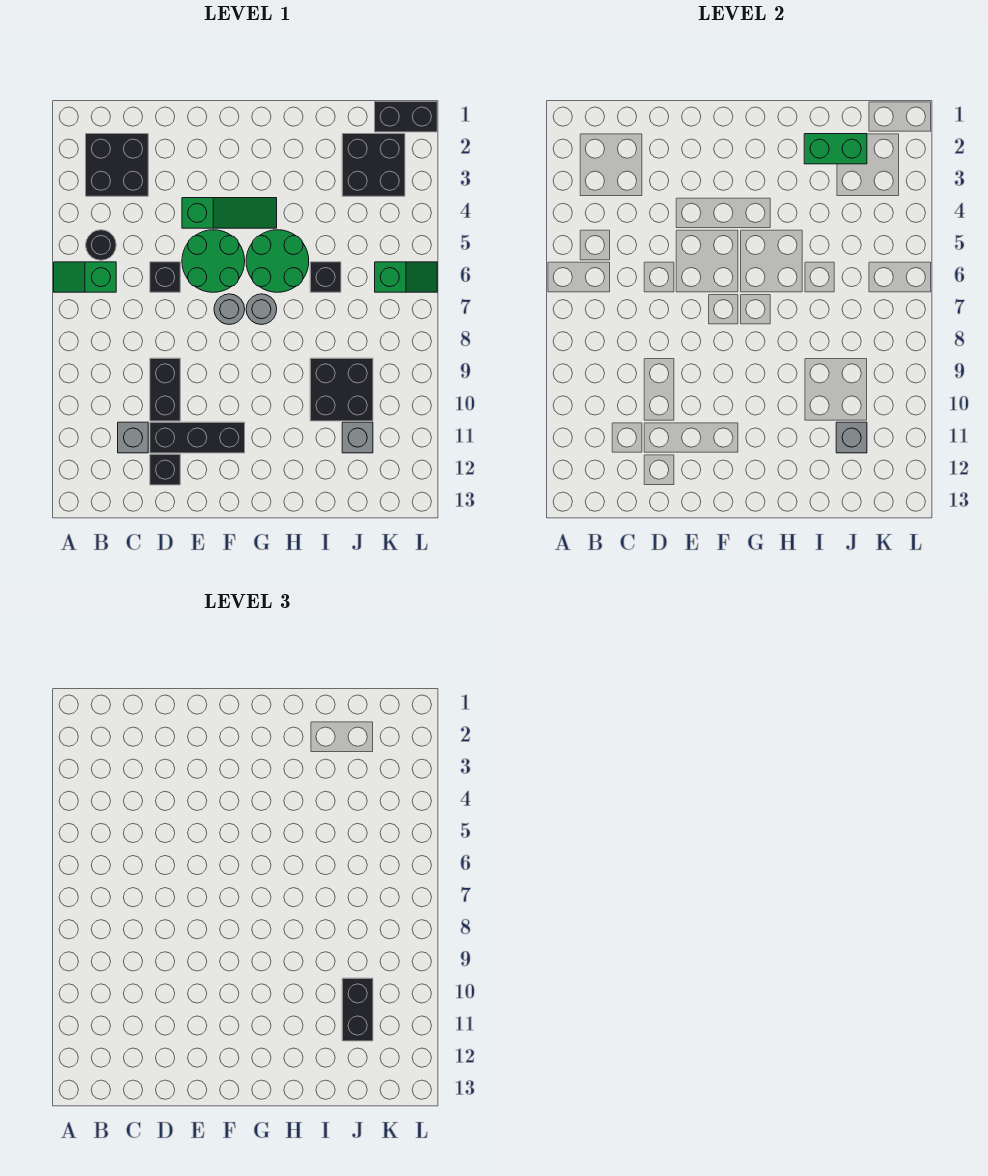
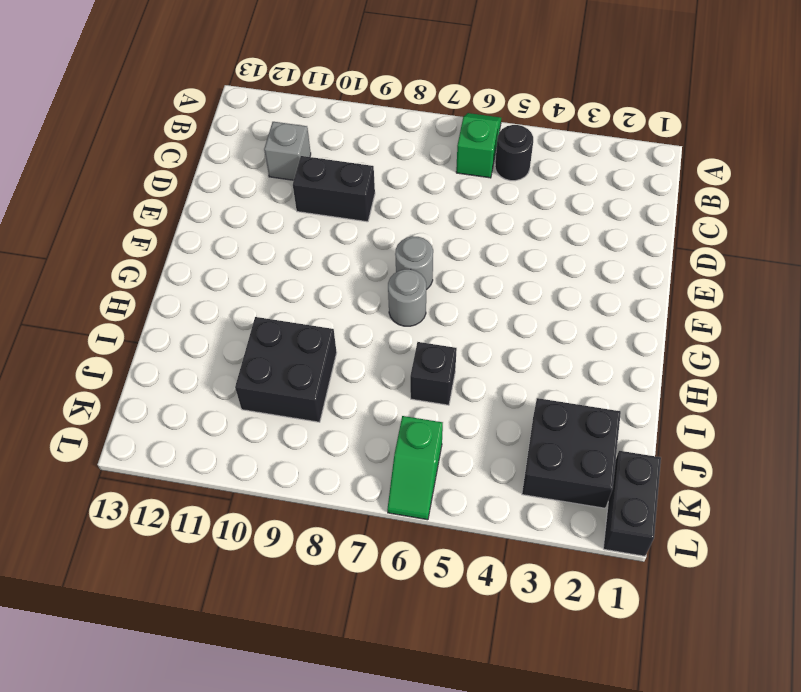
none -> black brick B2:C3 level 1
none -> black brick D6 level 1
none -> black brick D11:F11 level 1

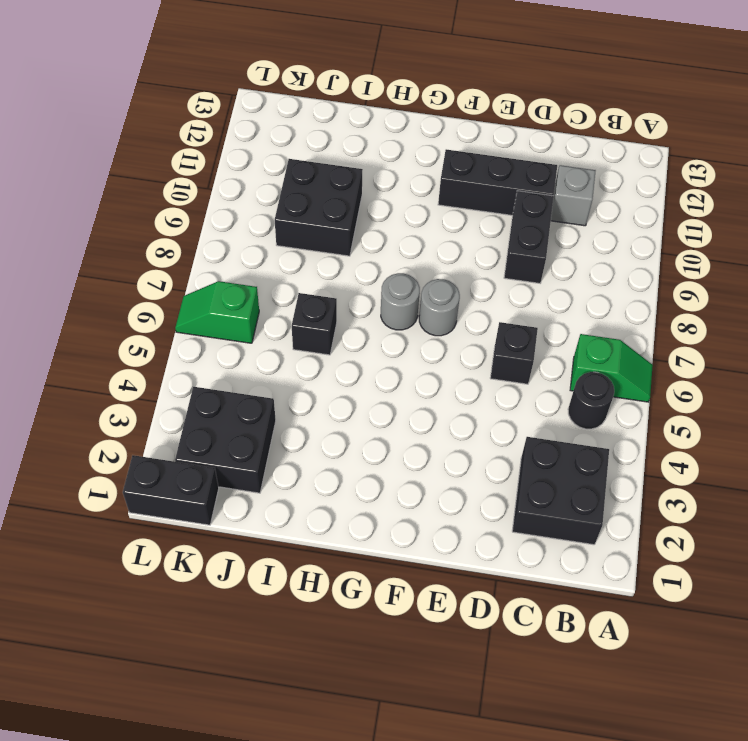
none -> black brick D12 level 1
none -> green slope E4:G4 level 1 top E
none -> green round brick E5:F6 level 1

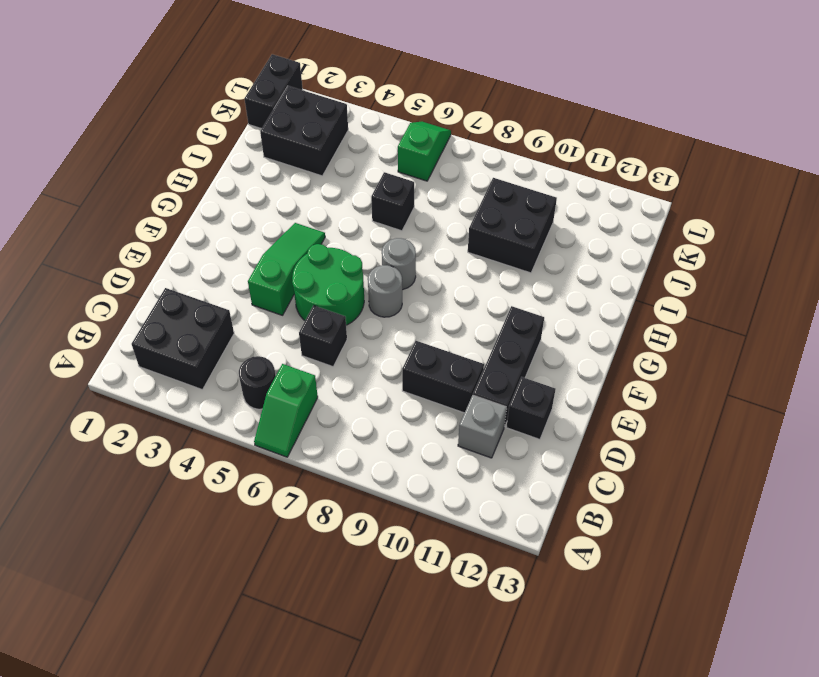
none -> green round brick G5:H6 level 1
none -> grey brick J11 level 1
none -> green brick I2:J2 level 2

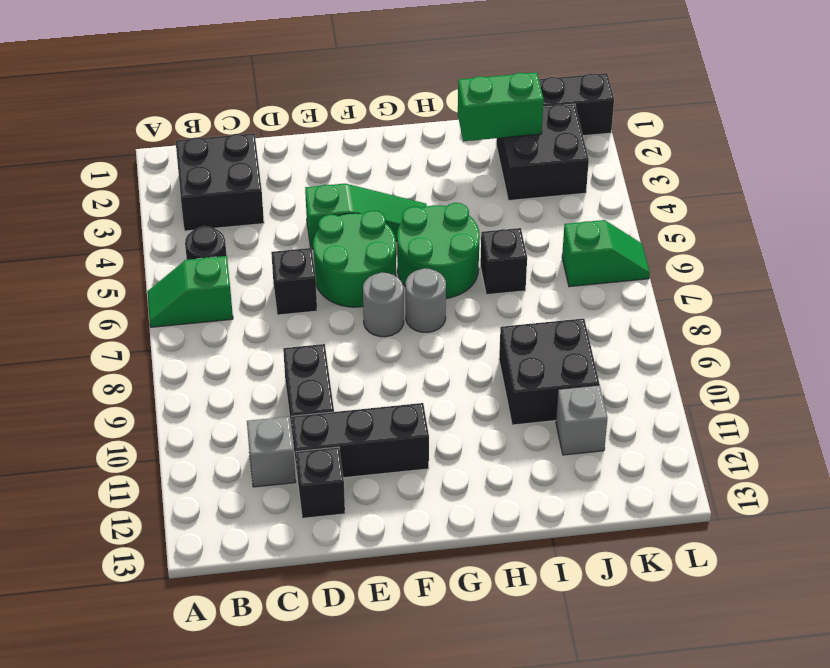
none -> grey brick J11 level 2
none -> black brick J10:J11 level 3

